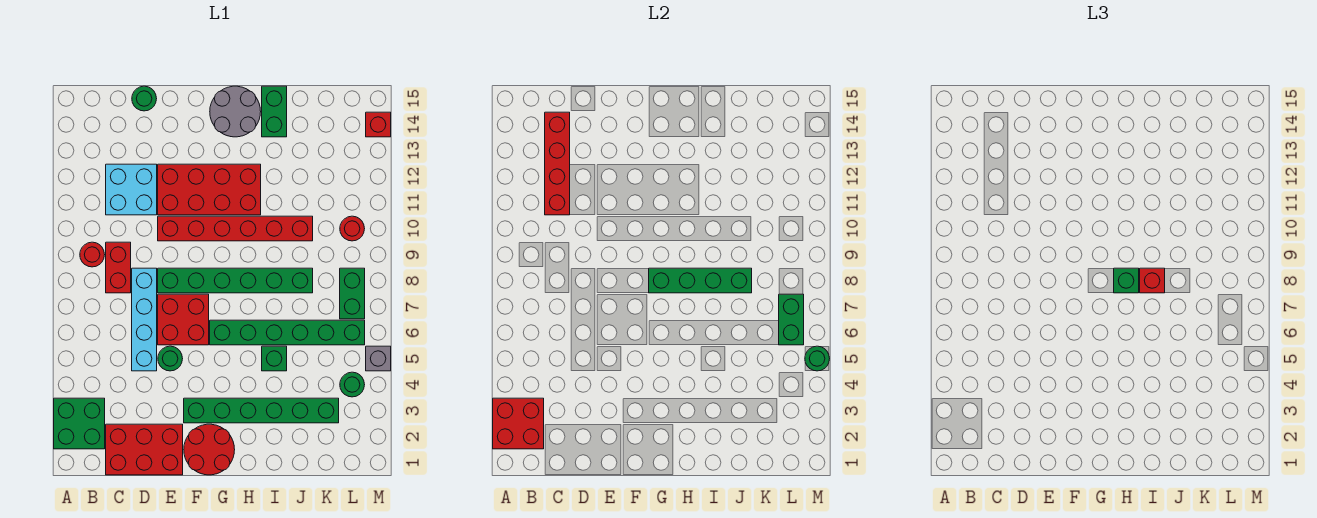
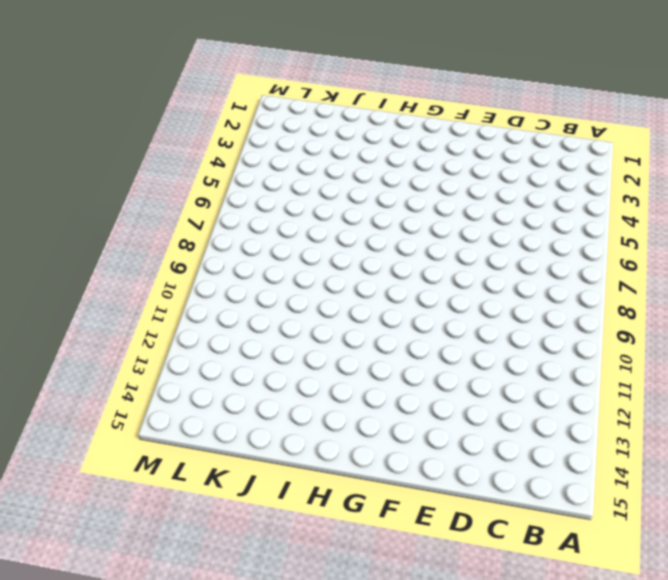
none -> green brick A2:B3 level 1
none -> red round brick B9 level 1
none -> red brick C1:E2 level 1
none -> red brick C8:C9 level 1

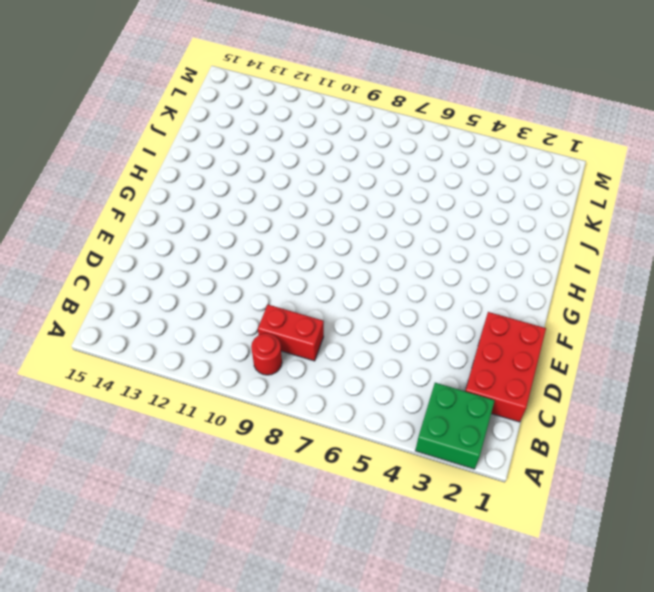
none -> cyan brick C11:D12 level 1
none -> cyan brick D5:D8 level 1
none -> green round brick D15 level 1
none -> green round brick E5 level 1

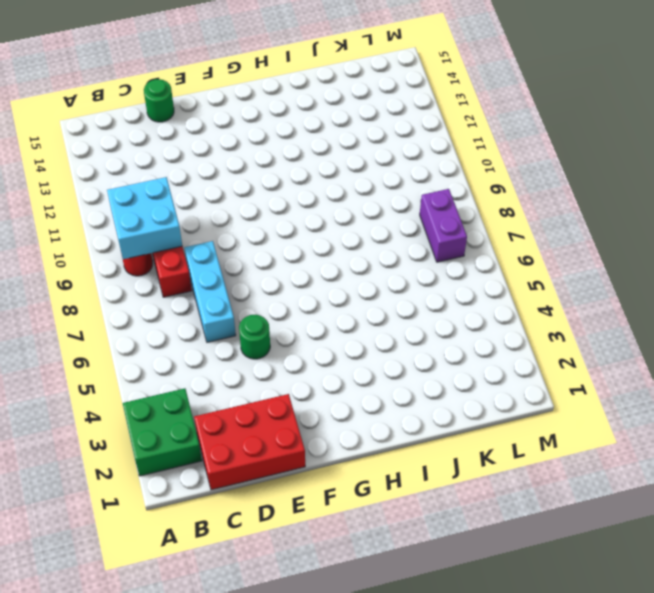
cyan brick B9:C10 level 2 -> cyan brick C11:D12 level 1
cyan brick D6:D8 level 1 -> cyan brick D5:D8 level 1
purple brick L7:L8 level 1 -> green brick L7:L8 level 1
none -> red brick E6:F7 level 1
none -> green brick E8:J8 level 1
none -> red brick E10:J10 level 1
none -> red brick E11:H12 level 1

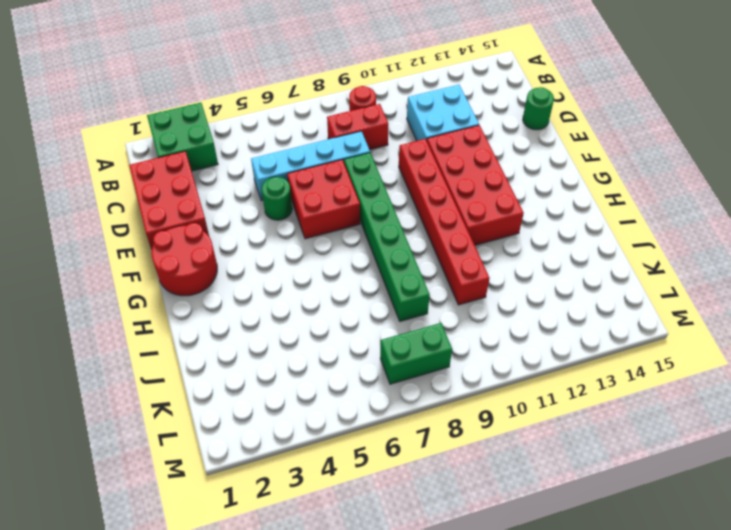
none -> green brick F3:K3 level 1
none -> green brick G6:L6 level 1
none -> grey round brick G14:H15 level 1
none -> green brick I5 level 1

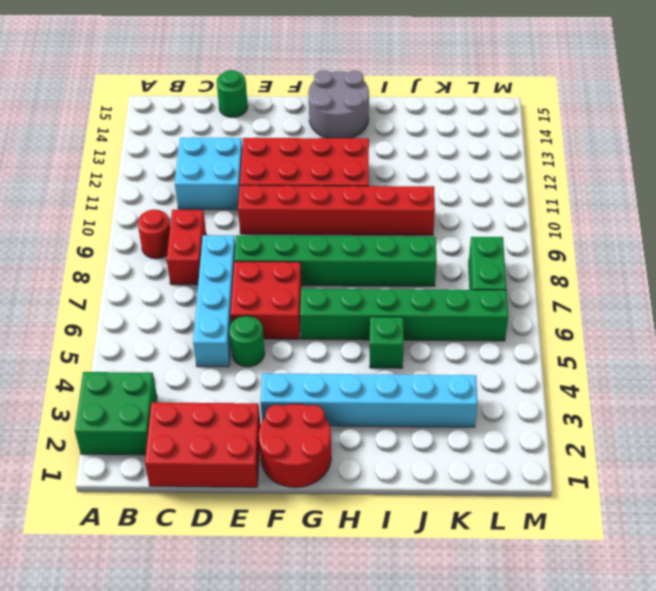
cyan brick F3:K3 level 1 -> green brick F3:K3 level 1
none -> green brick I14:I15 level 1
none -> green round brick L4 level 1
none -> red round brick L10 level 1
none -> grey brick M5 level 1

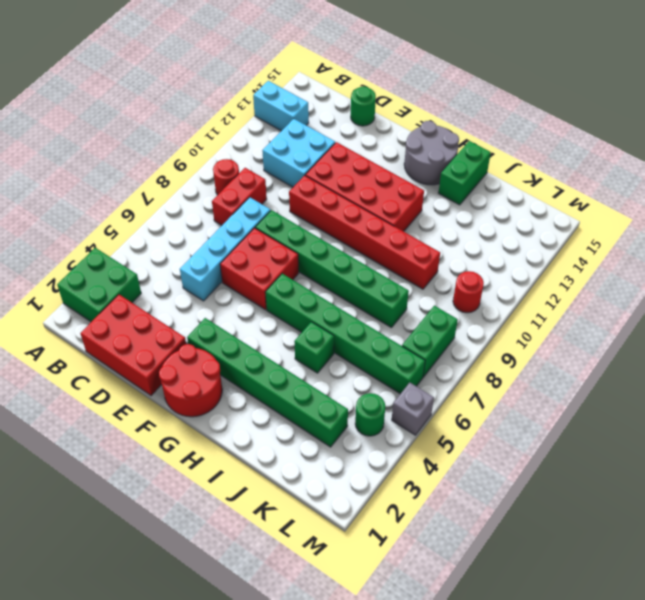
cyan brick A13:B13 level 1 -> none
none -> green round brick E5 level 1
none -> red brick M14 level 1
none -> red brick A2:B3 level 2
none -> red brick C11:C14 level 2

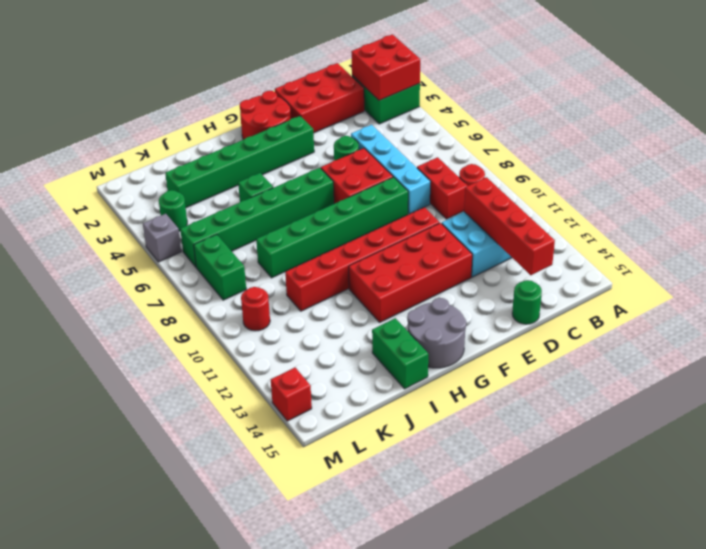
none -> green brick G8:J8 level 2
none -> green brick L6:L7 level 2
none -> green round brick M5 level 2
none -> green brick H8 level 3

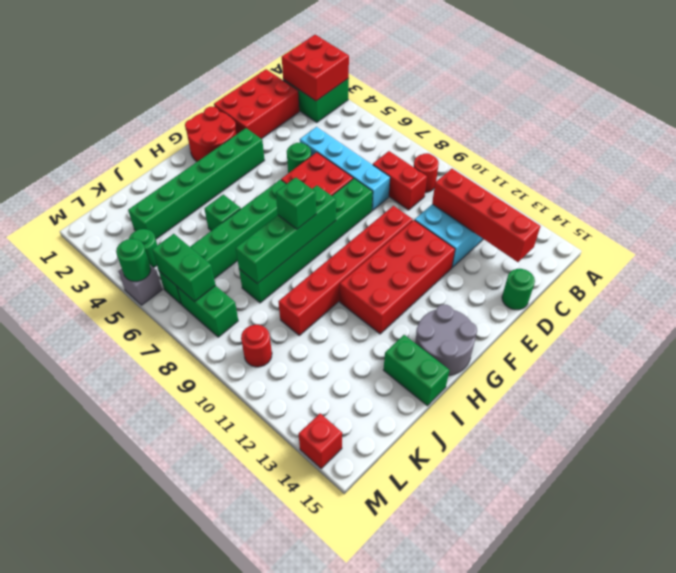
none -> red brick I8 level 3

